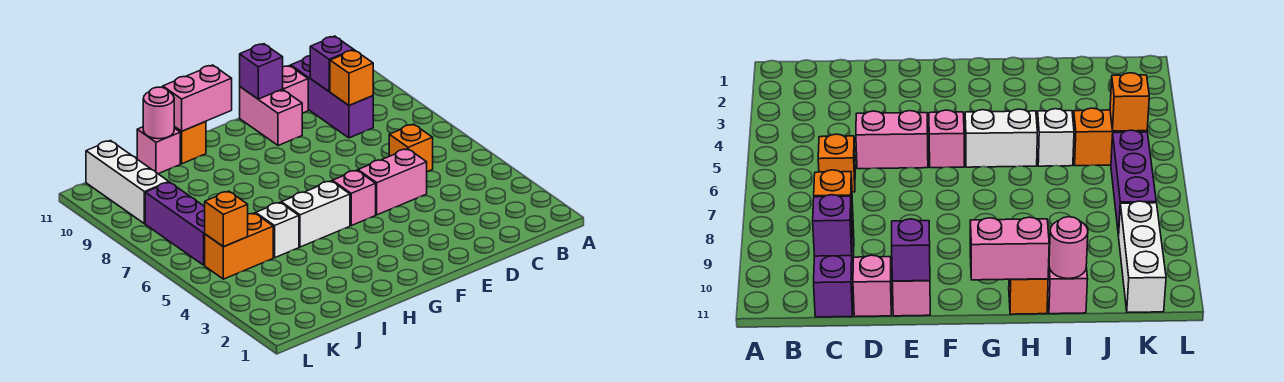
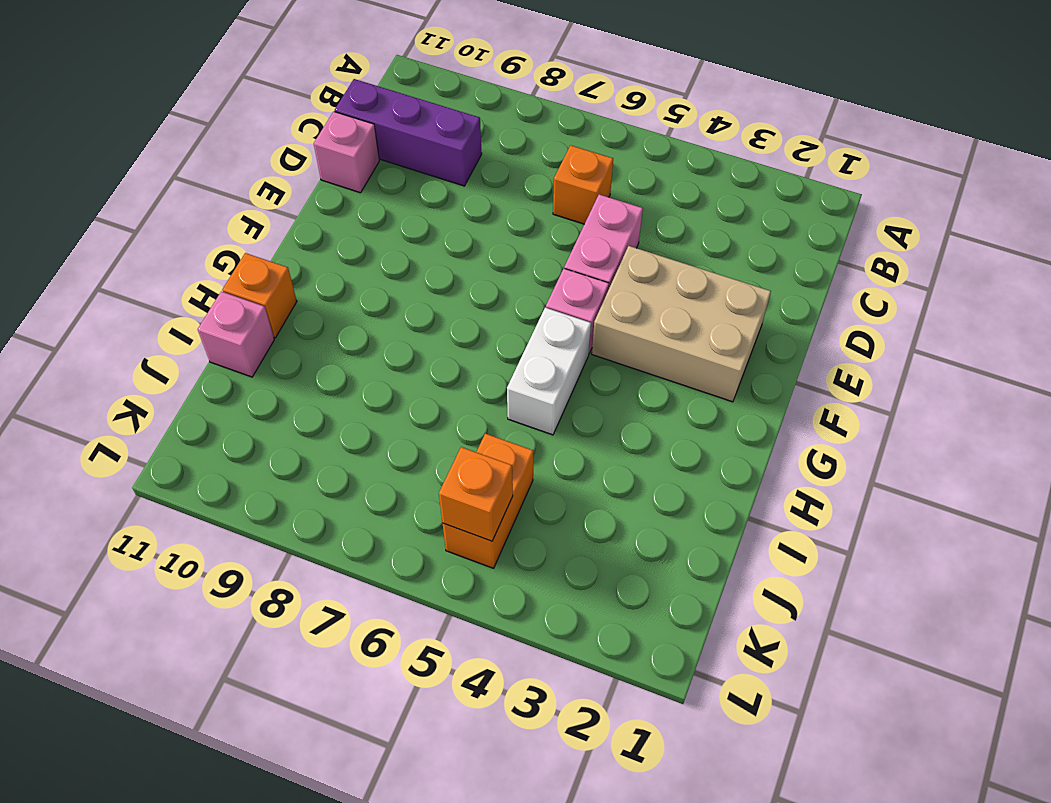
tan brick E2:F4 level 1 -> none
none -> pink brick E10:E11 level 1
none -> white brick I5 level 1
none -> purple brick K6:K8 level 1

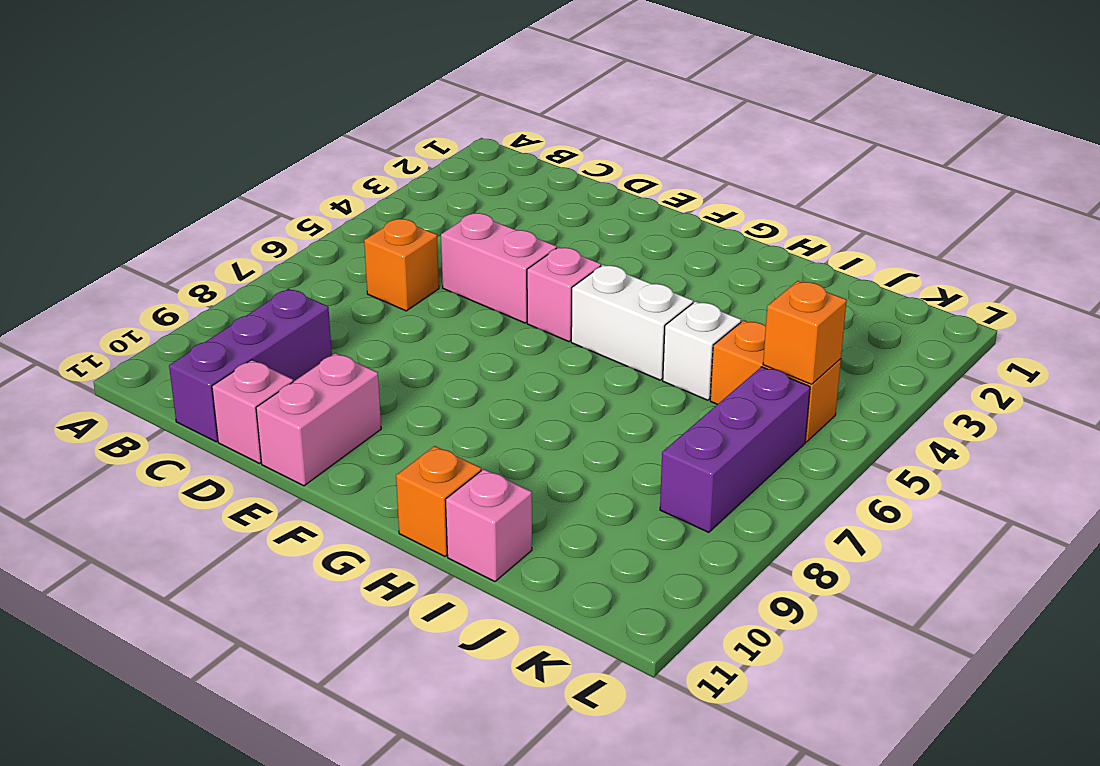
none -> white brick K9:K11 level 1
none -> orange brick C9 level 2
none -> purple brick C10 level 2

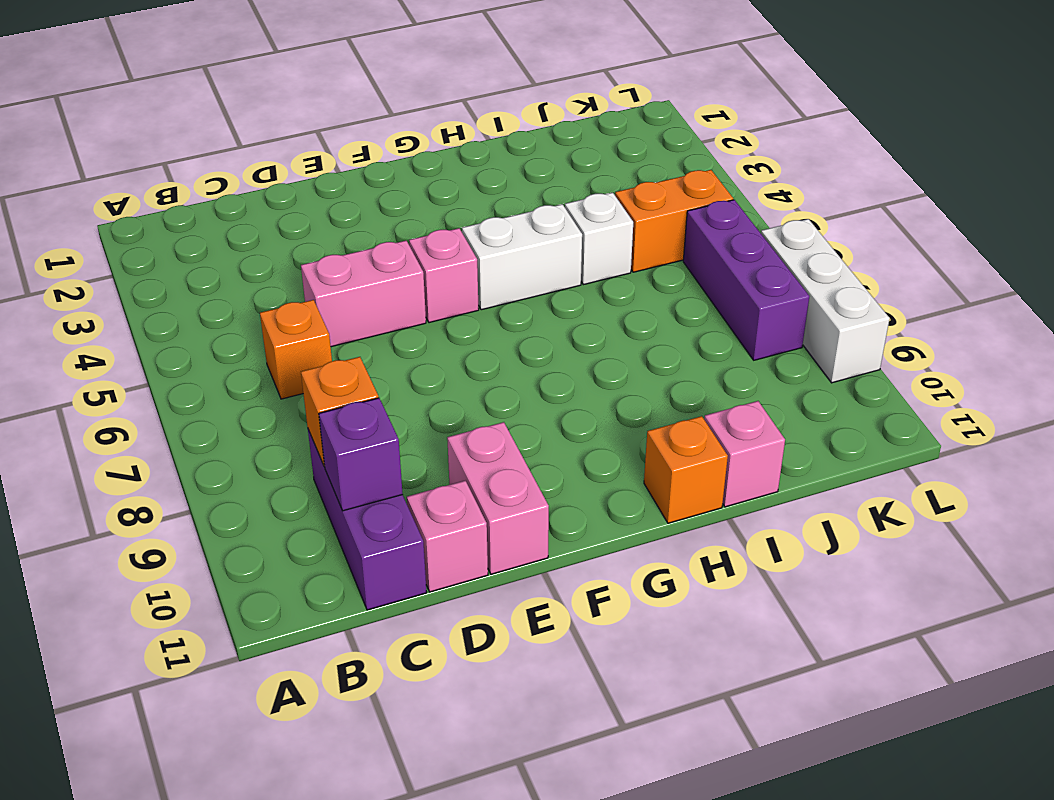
white brick L7:L9 level 1 -> white brick K9:K11 level 1
none -> purple brick E11 level 2
none -> pink brick G11:H11 level 2
none -> pink round brick I11 level 2

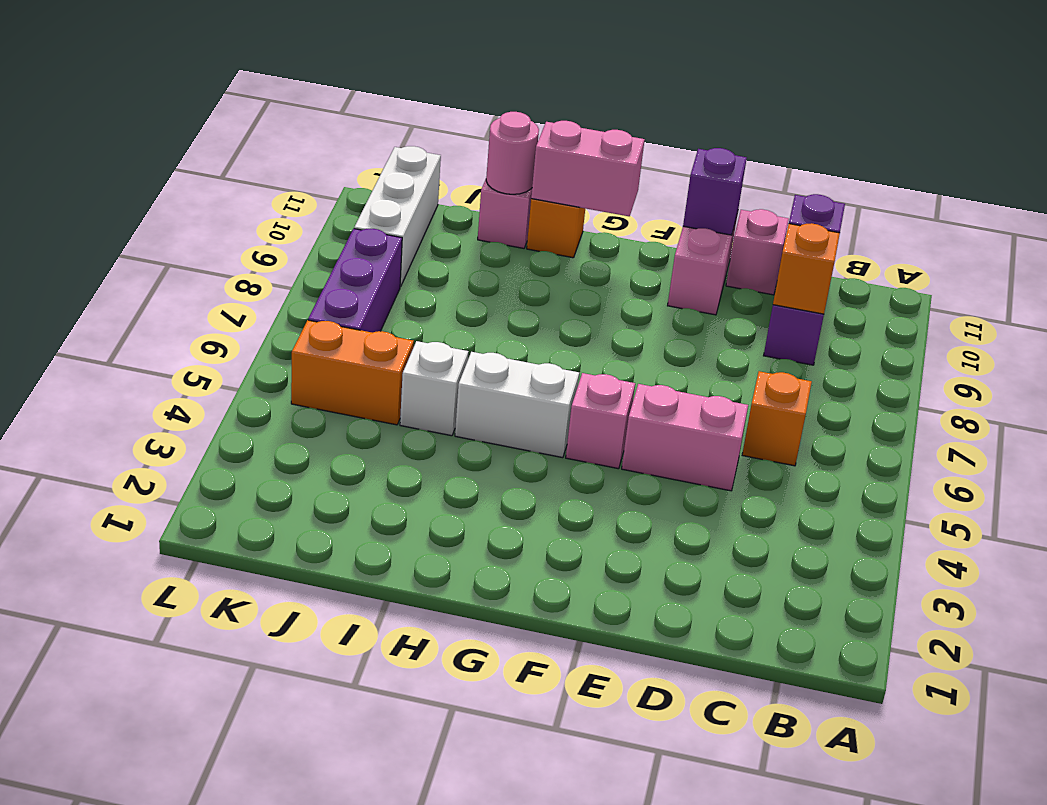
none -> orange brick K5 level 2

